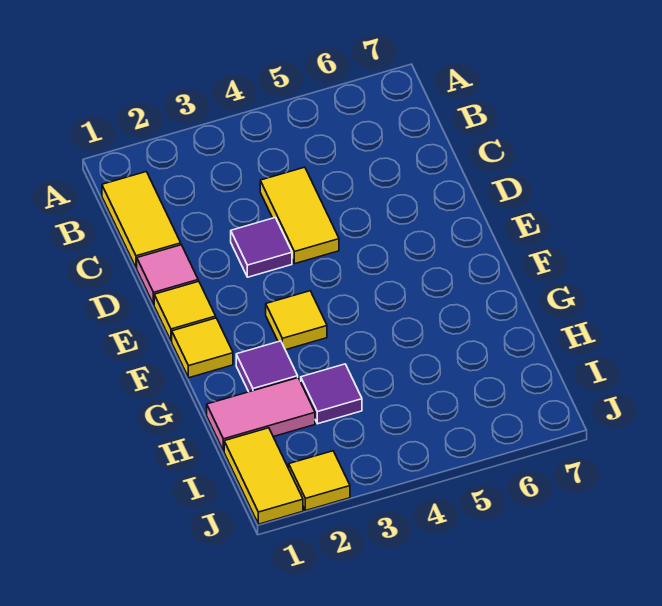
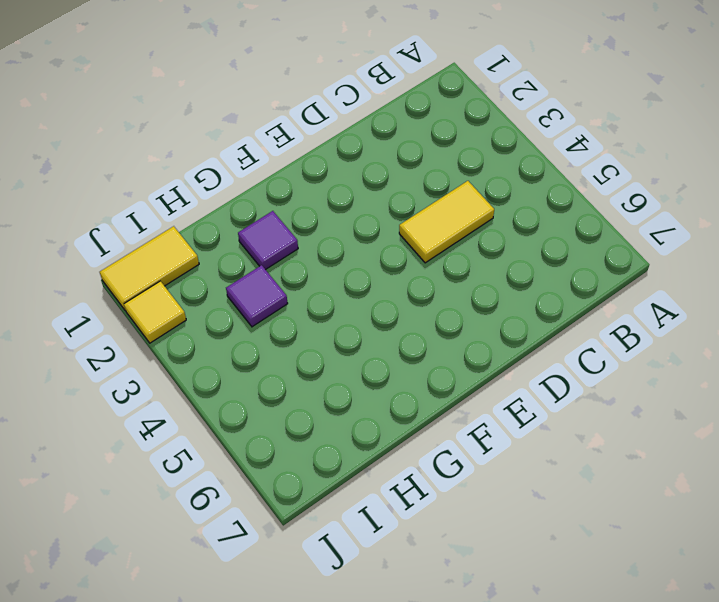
none -> yellow tile B1:C1 level 1
none -> pink tile D1 level 1
none -> purple tile D3 level 1

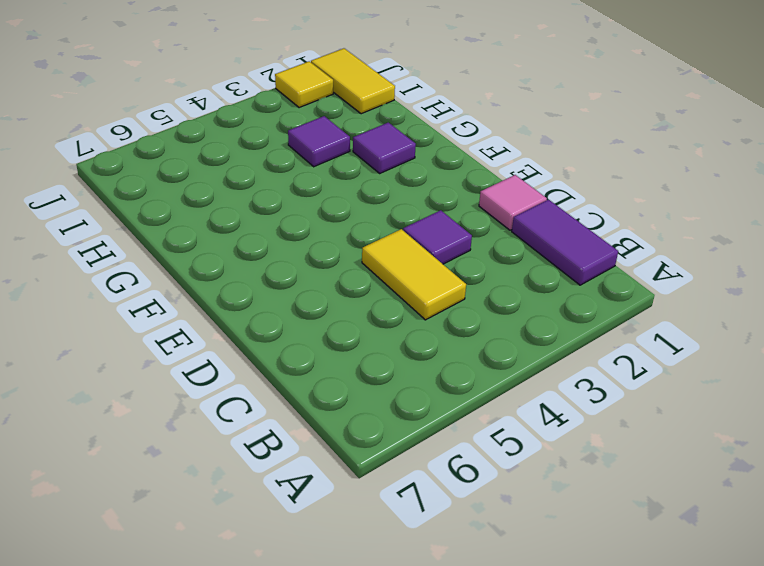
purple tile B1:C1 level 1 -> yellow tile B1:C1 level 1
none -> yellow tile E1 level 1
none -> yellow tile F1 level 1
none -> yellow tile F3 level 1

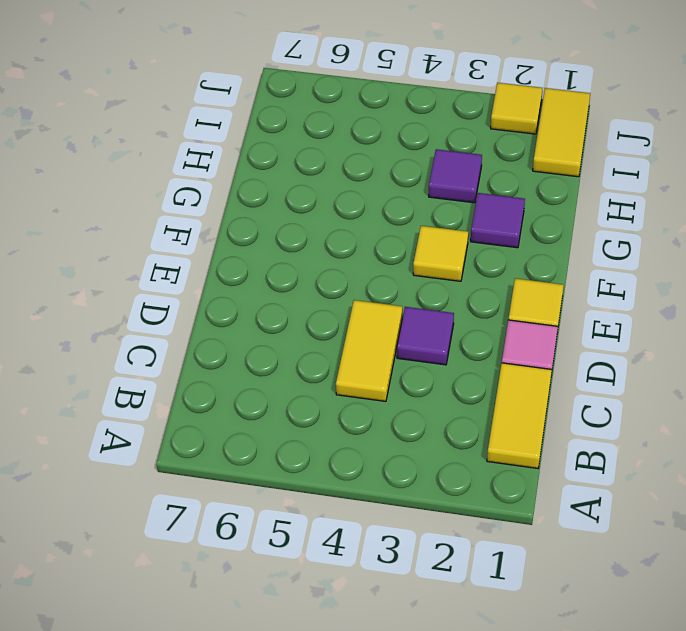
none -> yellow tile F1 level 1
none -> pink tile H1:H2 level 1

